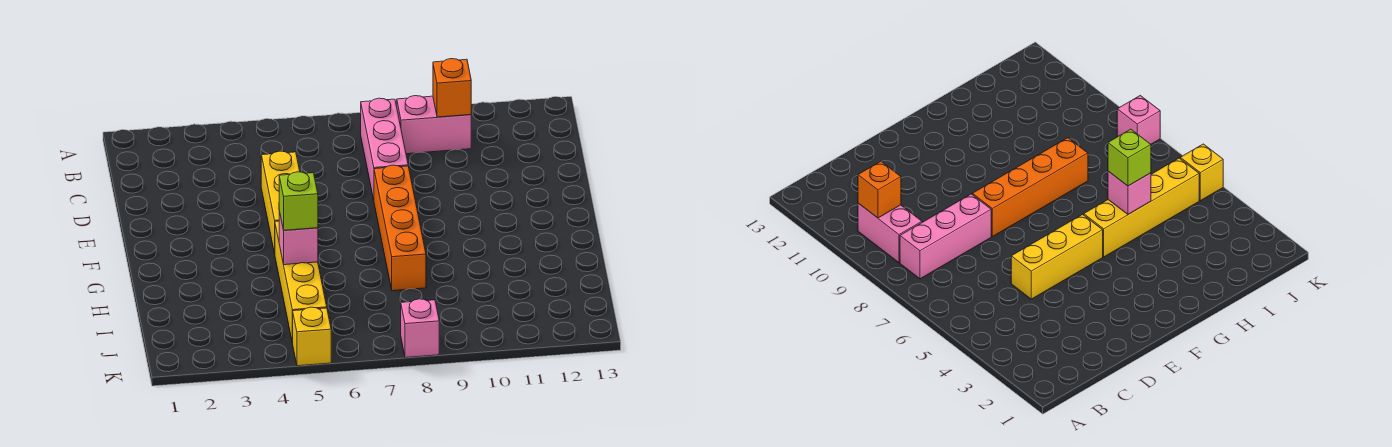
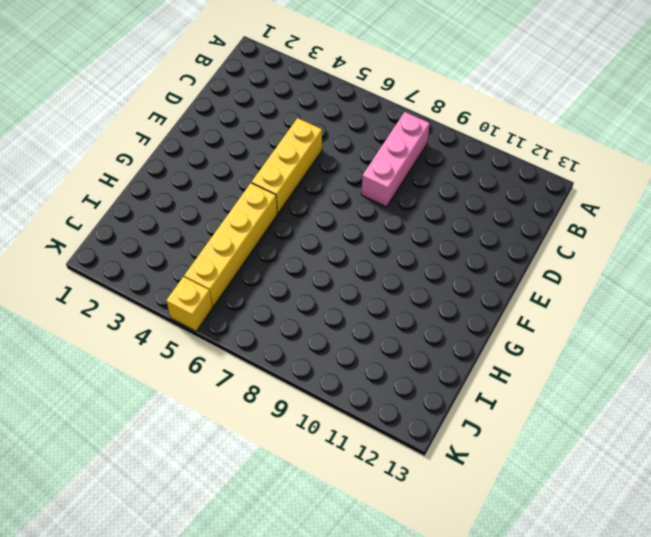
none -> pink brick B9:B10 level 1
none -> orange brick E8:H8 level 1

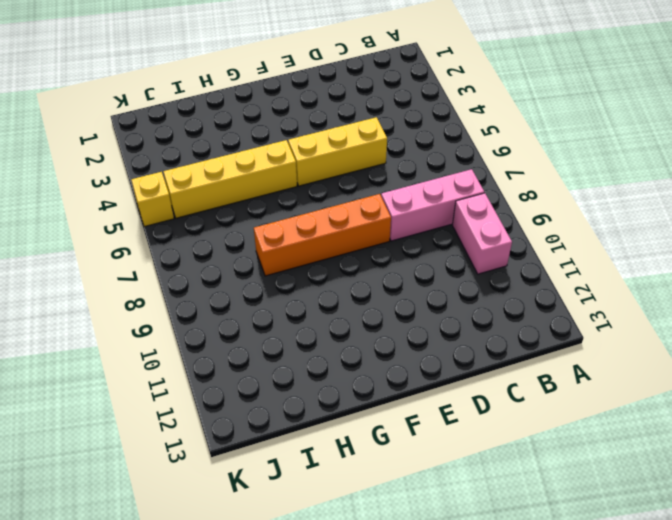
none -> pink brick K8 level 1
none -> orange brick B10 level 2

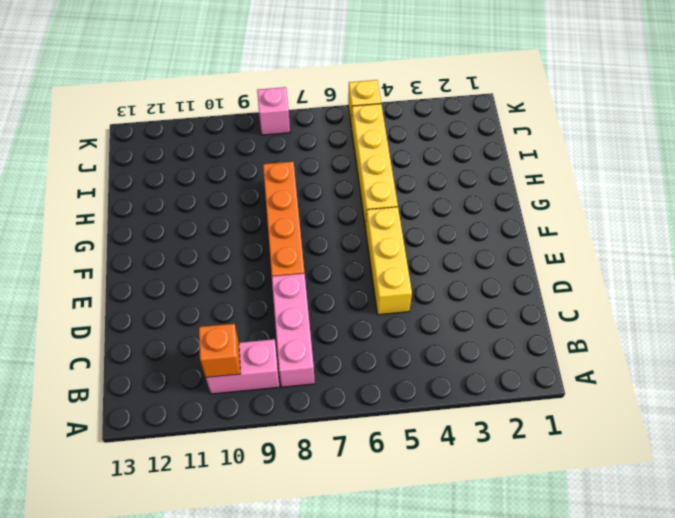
none -> pink brick H5 level 2
none -> lime brick H5 level 3

